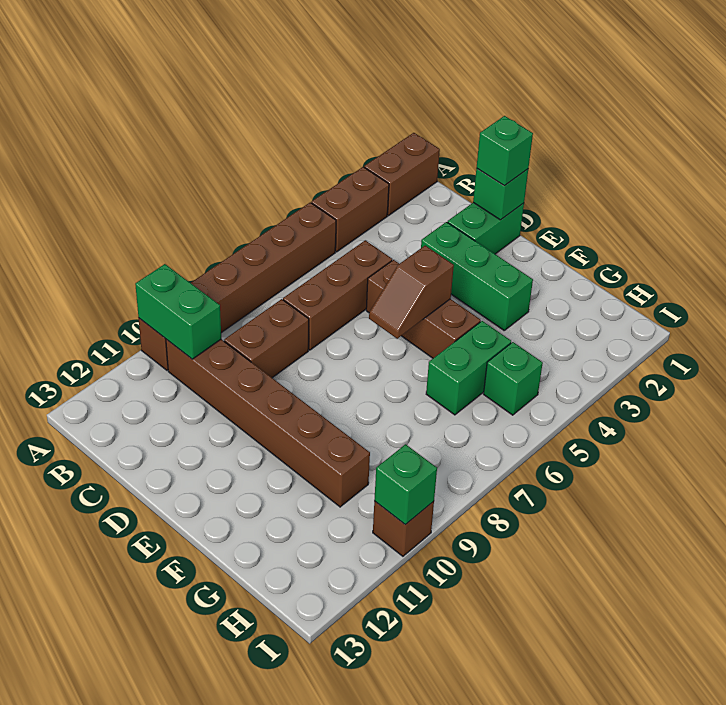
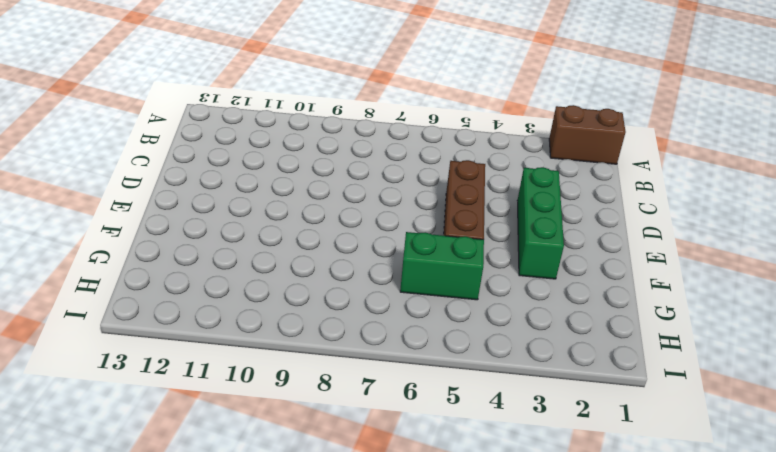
none -> brown brick A3:A4 level 1
none -> brown brick A5:A10 level 1
none -> brown brick B10:G10 level 1

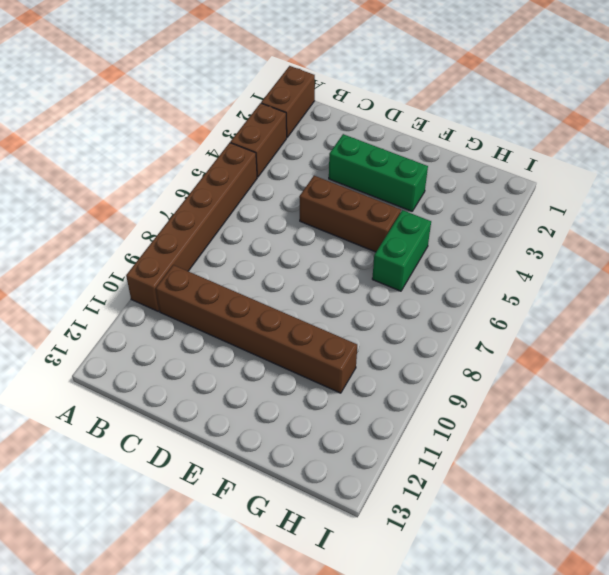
none -> brown brick C5:C7 level 1
none -> brown brick C8:C9 level 1
none -> green brick D1:D2 level 1

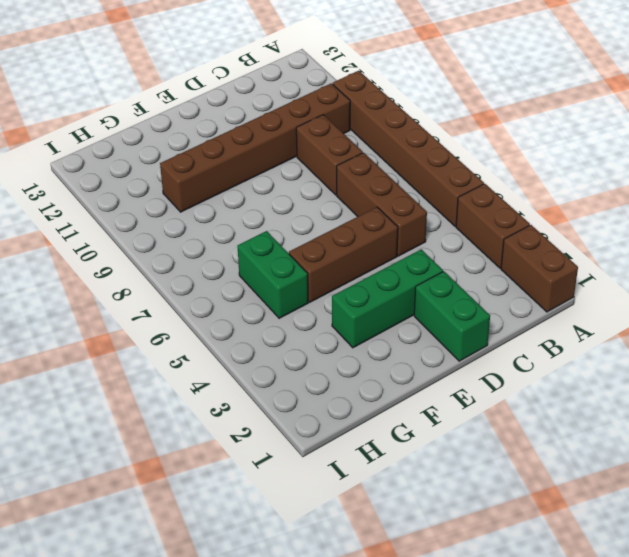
none -> green brick H5 level 1
none -> brown brick I10 level 1
none -> green brick A10:B10 level 2

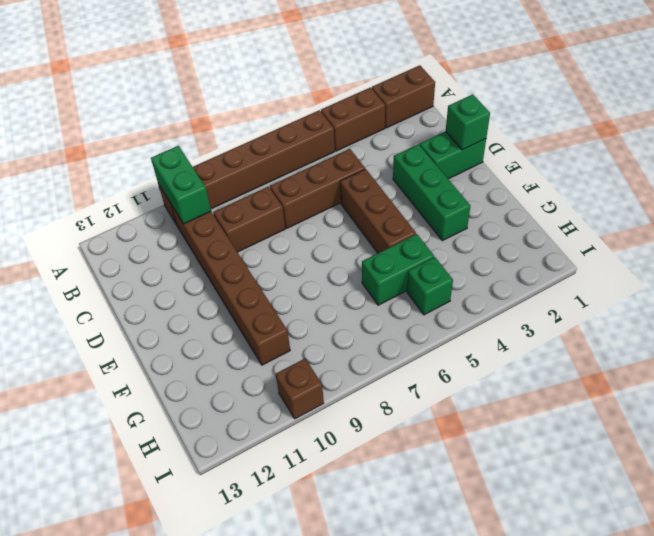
none -> brown slope E5:E6 level 2 top 5
none -> green brick I10 level 2
none -> green brick D1 level 3

